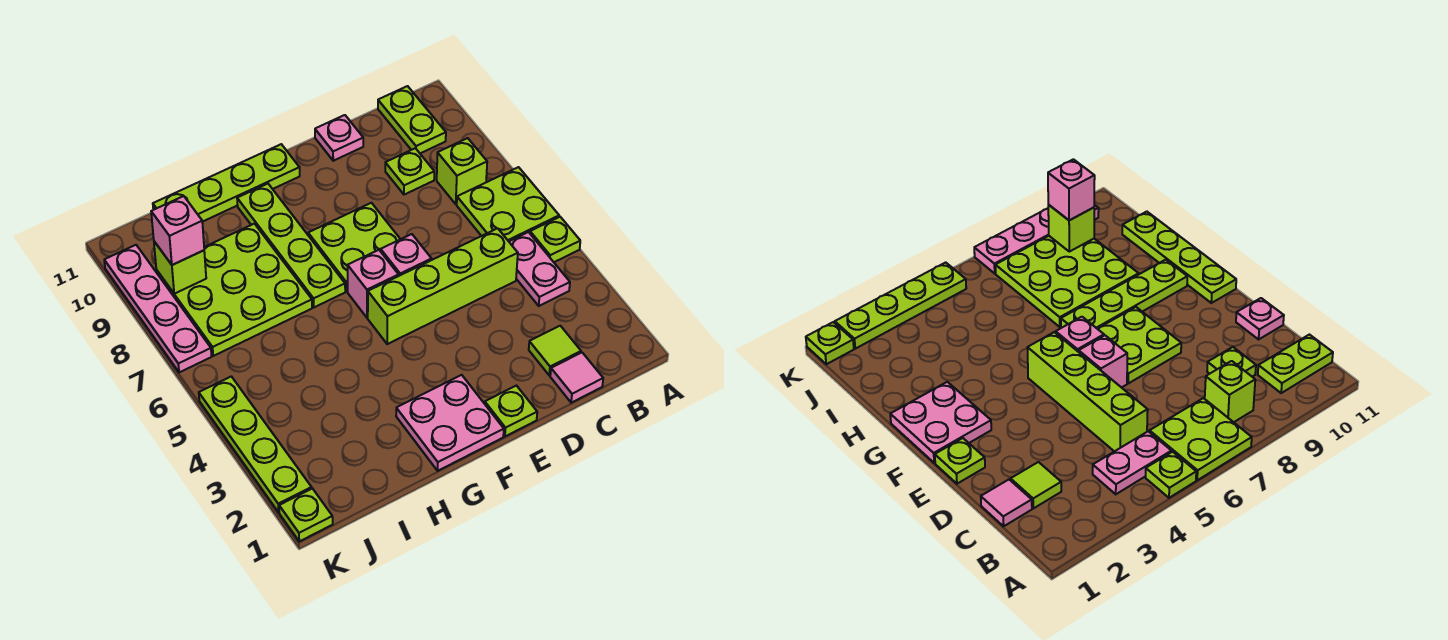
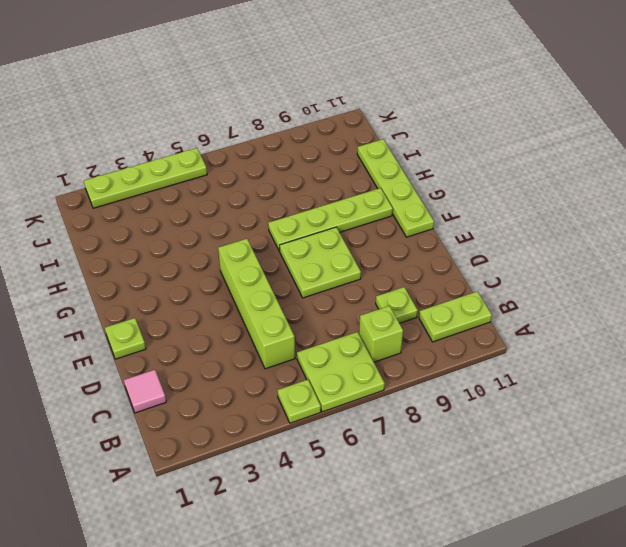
none -> pink plate B4:B5 level 1
none -> lime tile C2 level 1
none -> pink plate D11 level 1

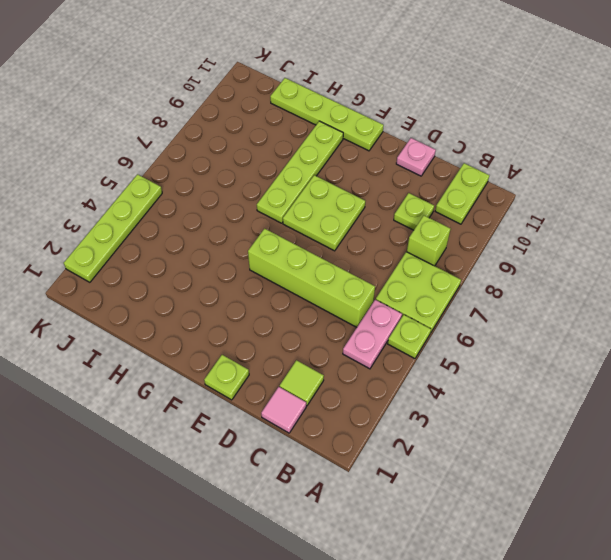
none -> pink brick E6 level 1
none -> pink plate F1:G2 level 1
none -> pink brick F6 level 1

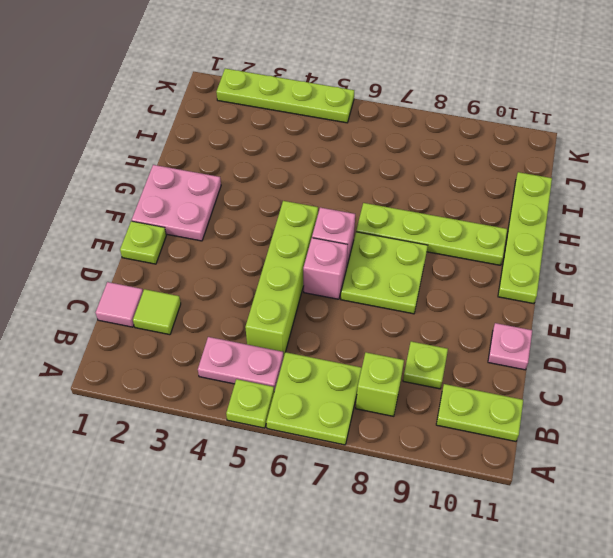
none -> lime plate H7:J9 level 1
none -> lime plate K1 level 1
none -> pink plate K7:K10 level 1

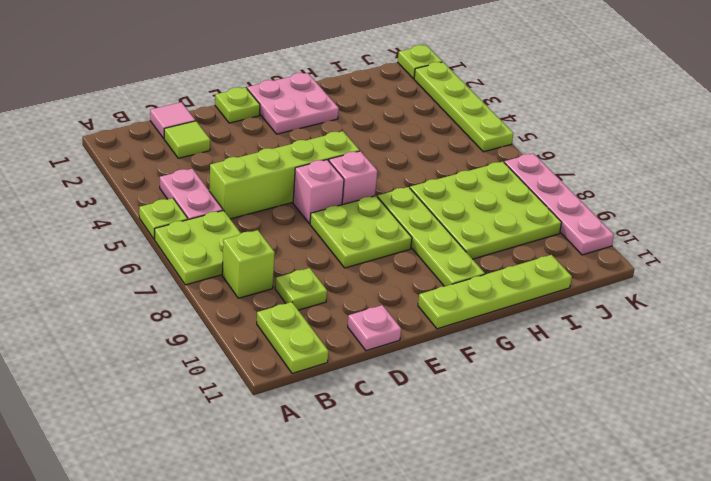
none -> lime brick J9 level 2
none -> pink brick J9 level 3

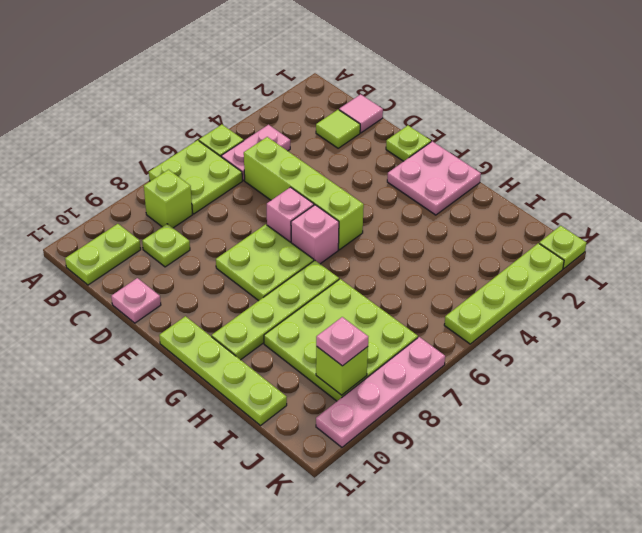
pink plate J9 level 3 -> pink brick J9 level 3

